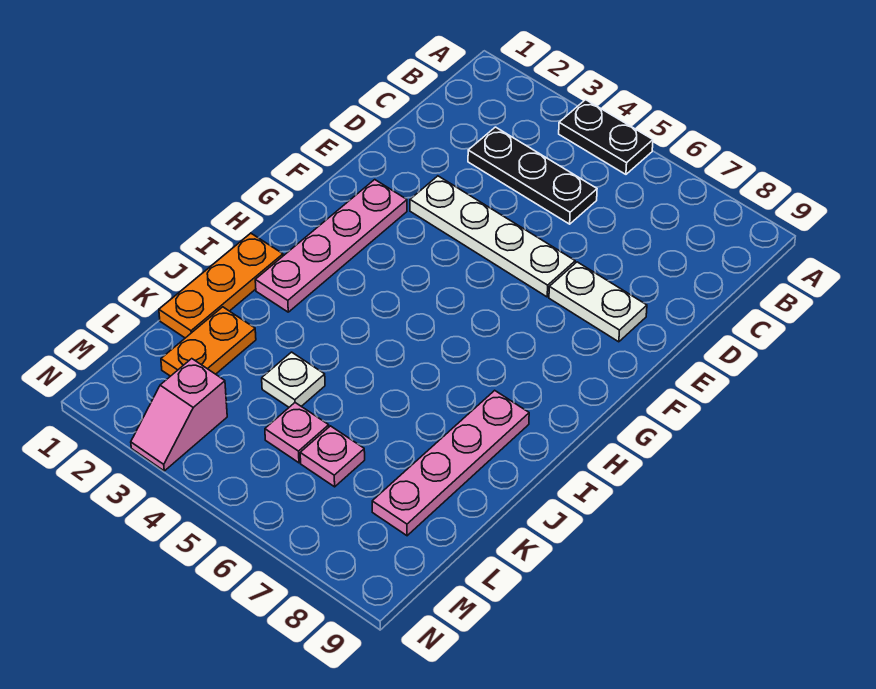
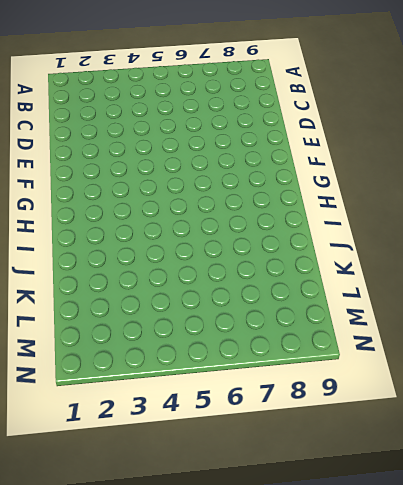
none -> black plate A4:A5 level 1
none -> black plate C3:C5 level 1
none -> white plate E3:E6 level 1

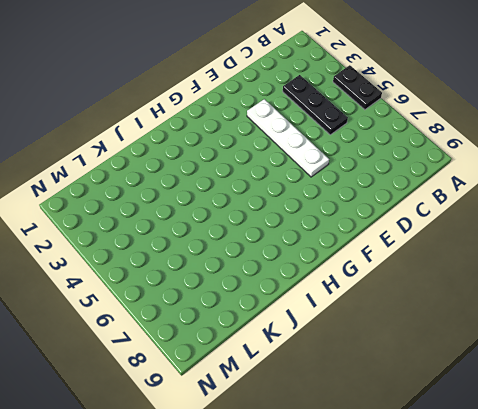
none -> white plate E7:E8 level 1
none -> pink plate F2:I2 level 1
none -> orange plate I1:K1 level 1

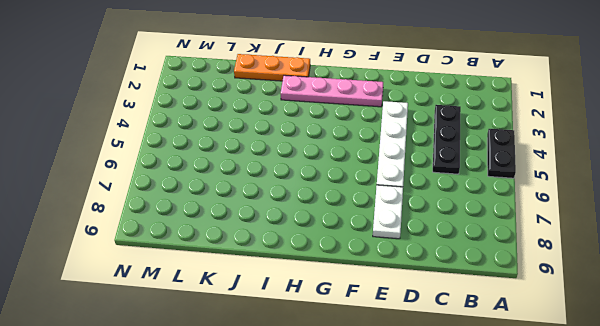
none -> pink plate I8:L8 level 1
none -> orange plate K2:L2 level 1
none -> white plate K4 level 1

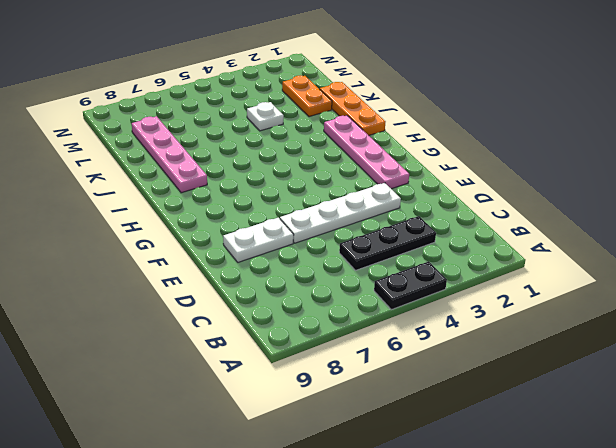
none -> pink plate L5 level 1
none -> pink plate L6 level 1
none -> pink slope M3:N3 level 1 top M

